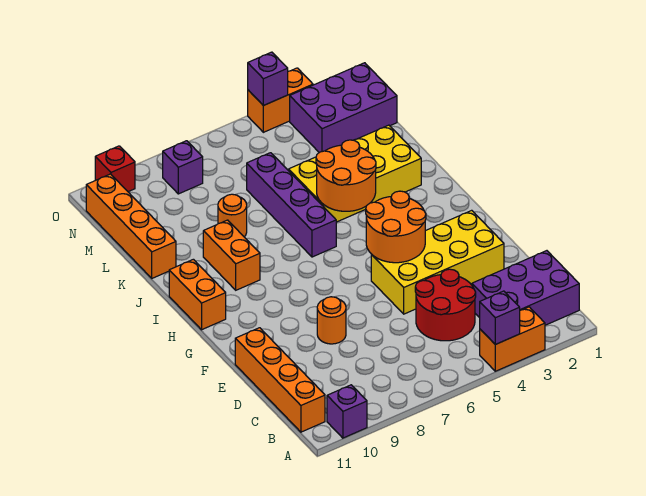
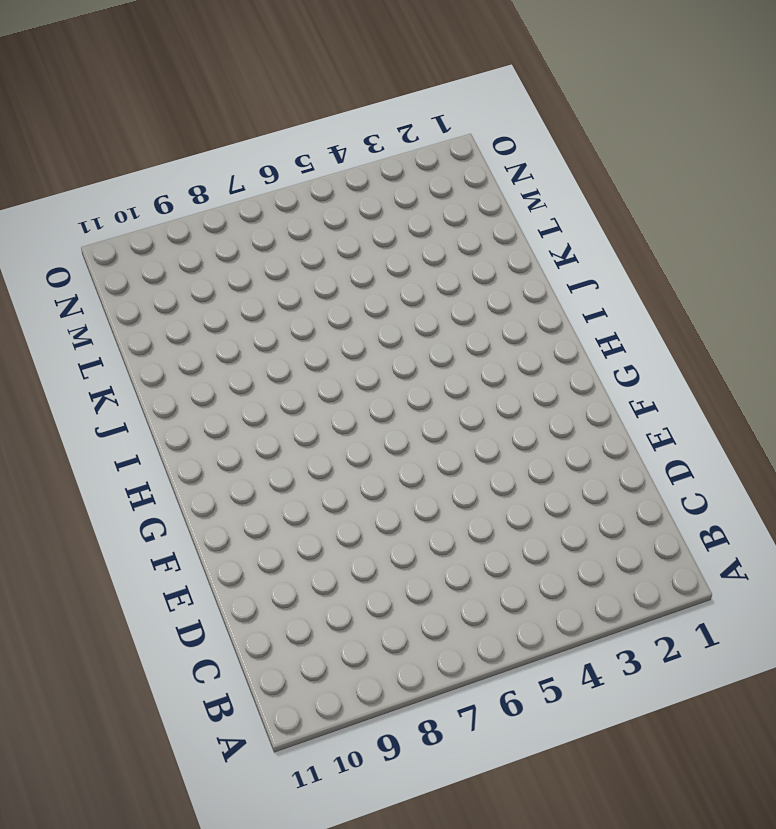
none -> orange brick A3:A4 level 1
none -> purple brick A10 level 1
none -> purple brick B1:C3 level 1

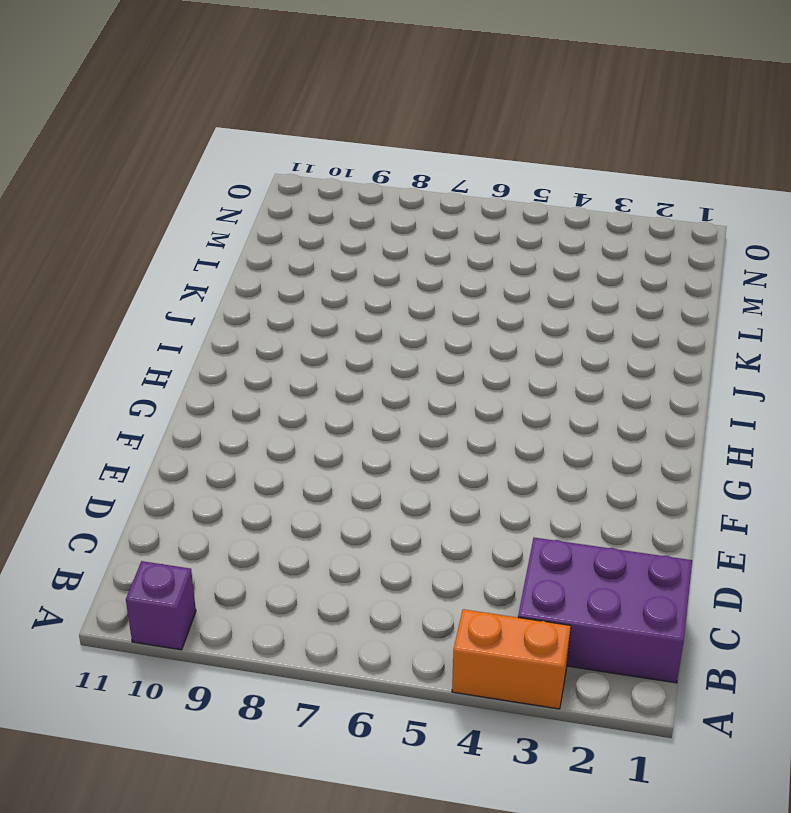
none -> orange brick B11:E11 level 1
none -> red round brick C4:D5 level 1
none -> yellow brick E2:F5 level 1

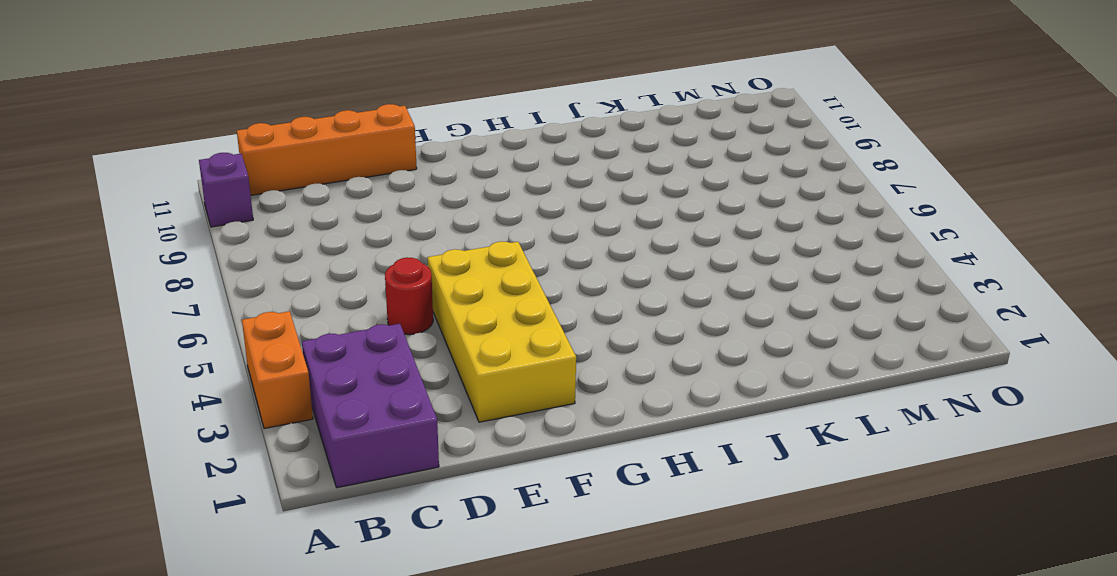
red round brick D5 level 1 -> red round brick C4:D5 level 1
none -> orange round brick E8 level 1
none -> orange brick H11:I11 level 1
none -> purple brick I6:L6 level 1

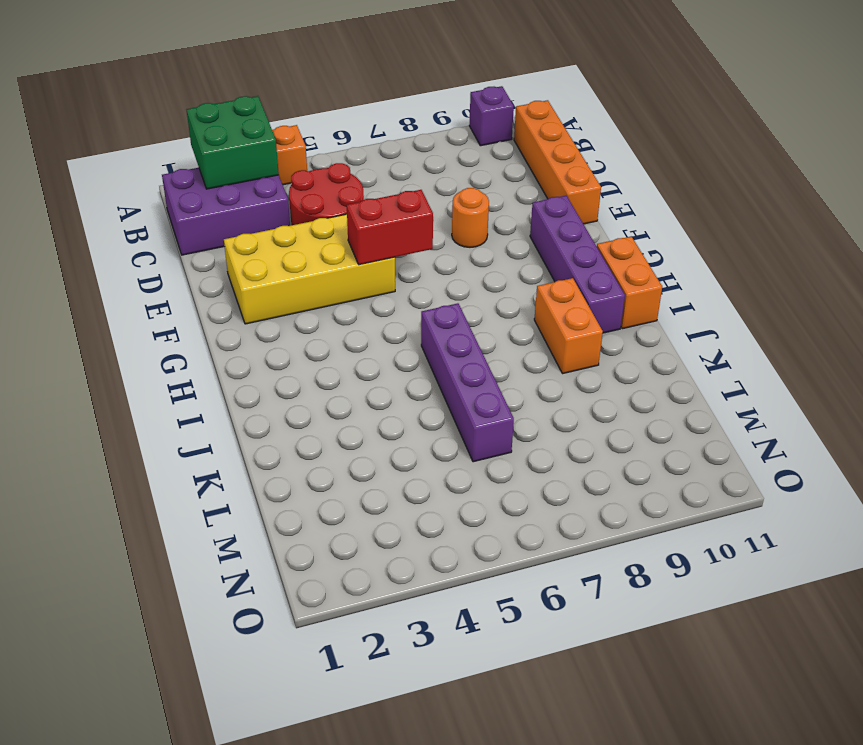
green brick A2:B3 level 2 -> none
red brick F5:F6 level 2 -> orange round brick F4:G5 level 2
purple brick F10:I10 level 1 -> none
none -> yellow brick J2:K5 level 1
none -> orange round brick K8 level 1
none -> orange brick K11:N11 level 1

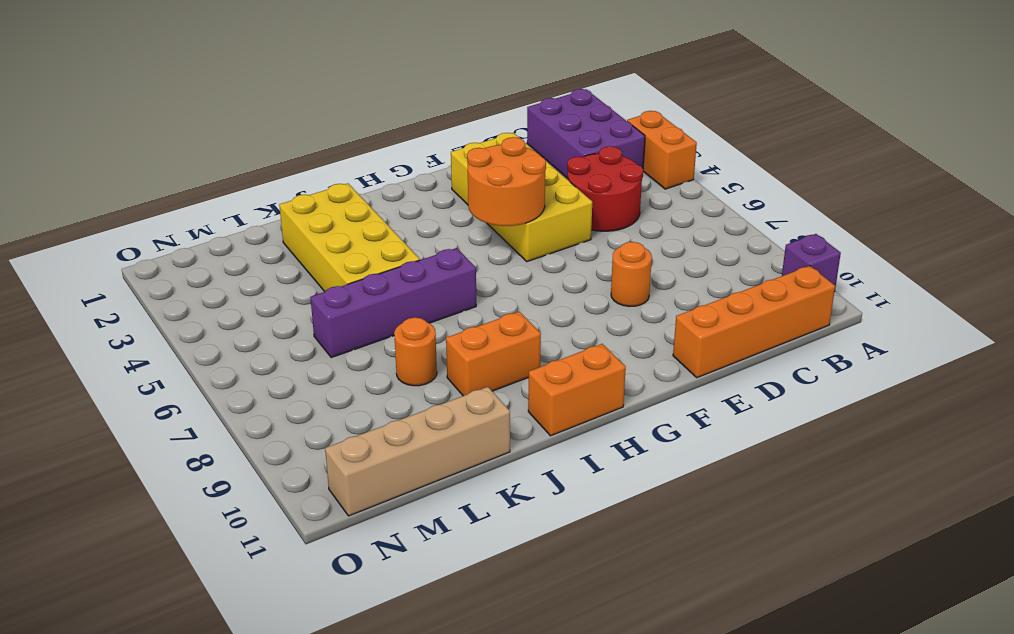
tan brick K11:N11 level 1 -> orange brick K11:N11 level 1
none -> purple brick M1:N3 level 1
none -> purple brick N8 level 1
none -> orange brick O3:O4 level 1

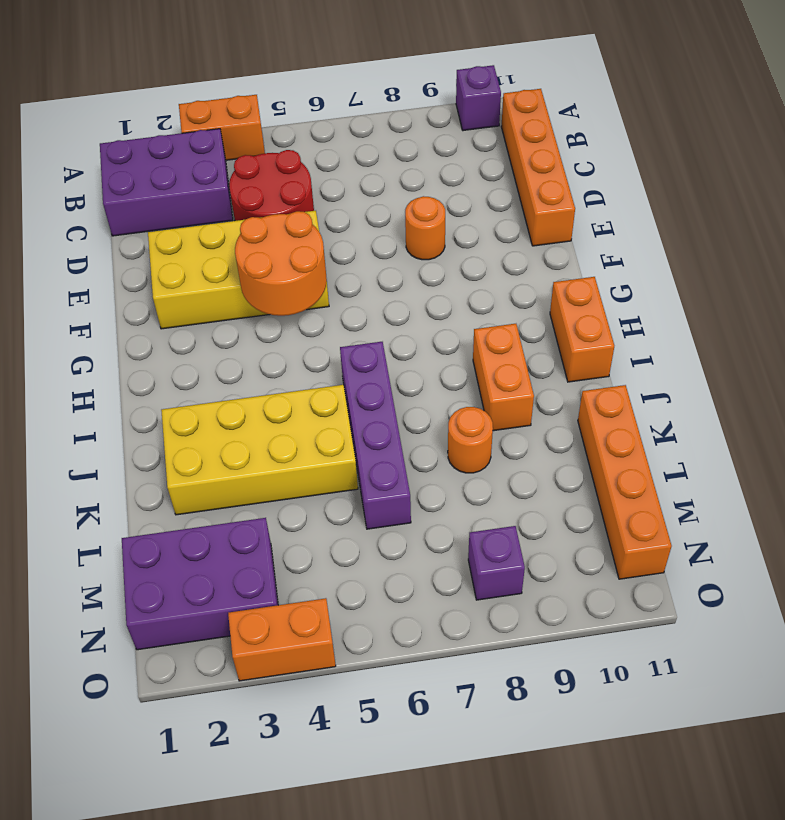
none -> red brick O10 level 1
none -> purple brick A4 level 2
none -> orange round brick I4:J5 level 2

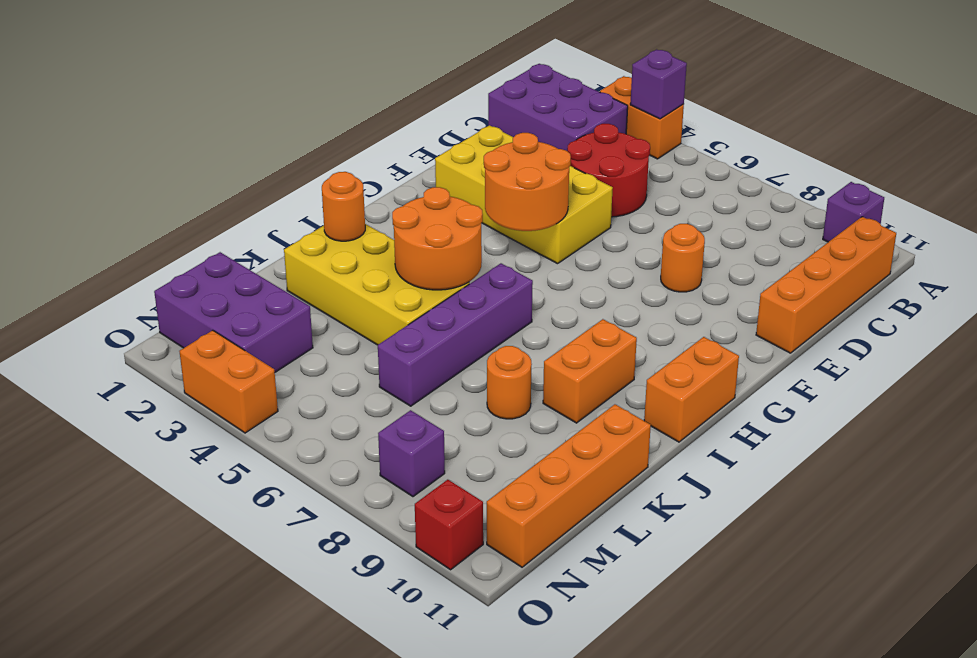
orange round brick J2 level 2 -> none
none -> purple brick O4 level 2

